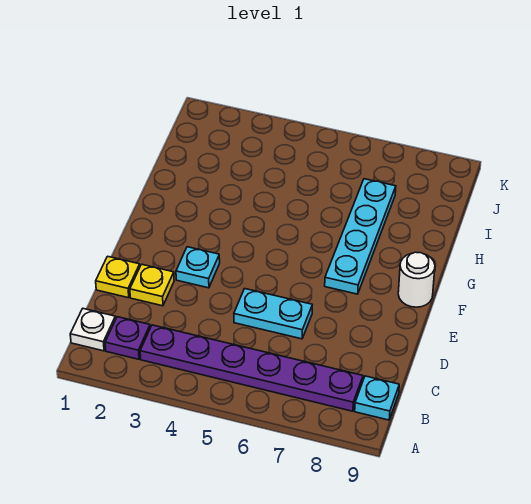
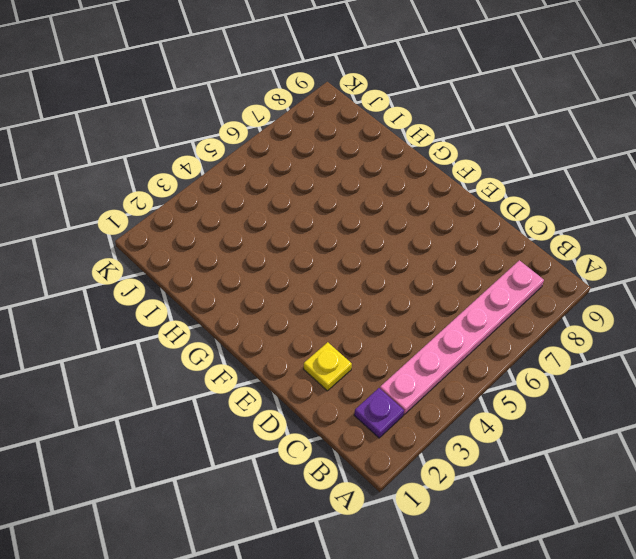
pink plate B3:B8 level 1 -> purple plate B3:B8 level 1
none -> white plate B1 level 1
none -> cyan plate B9 level 1

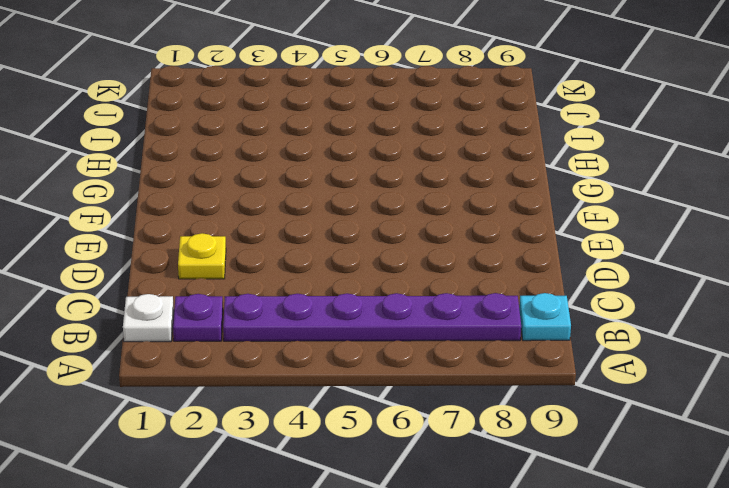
none -> yellow plate D1 level 1
none -> cyan plate D5:D6 level 1

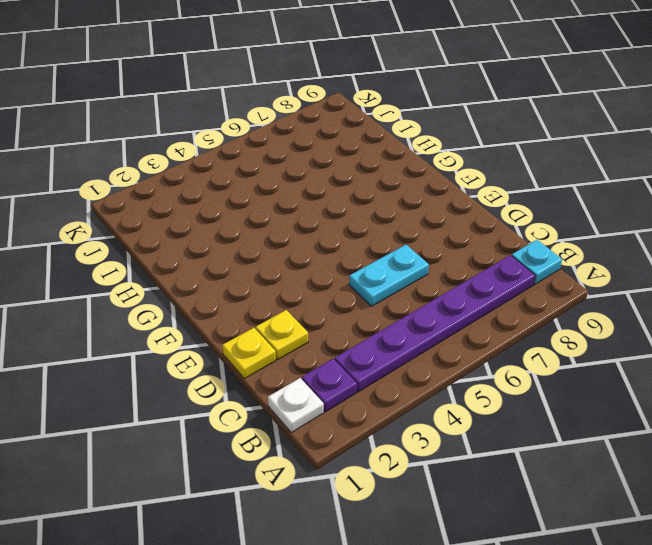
none -> cyan plate E3 level 1
none -> cyan plate F7:I7 level 1

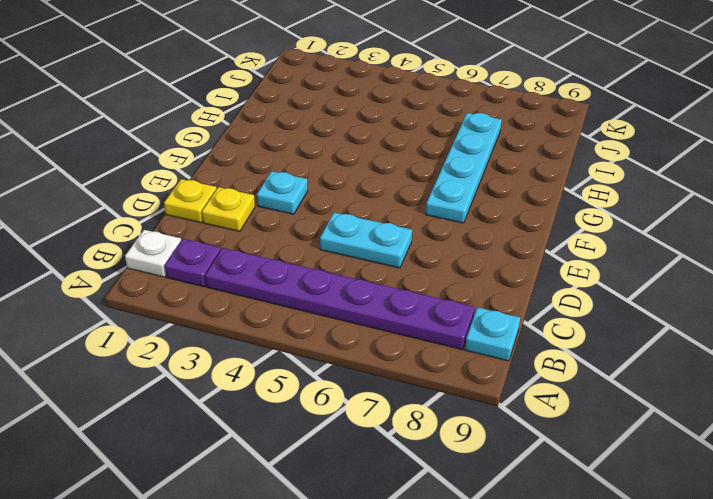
none -> white round brick F9 level 1

